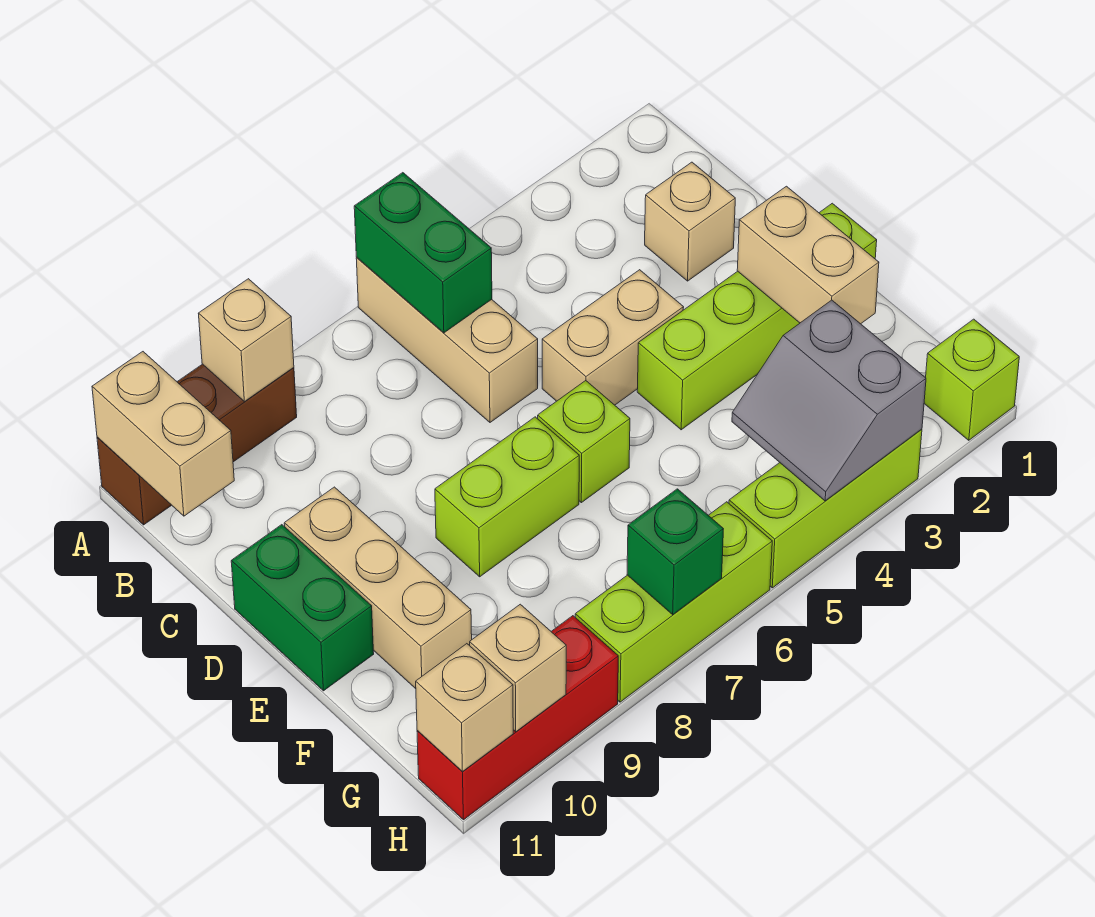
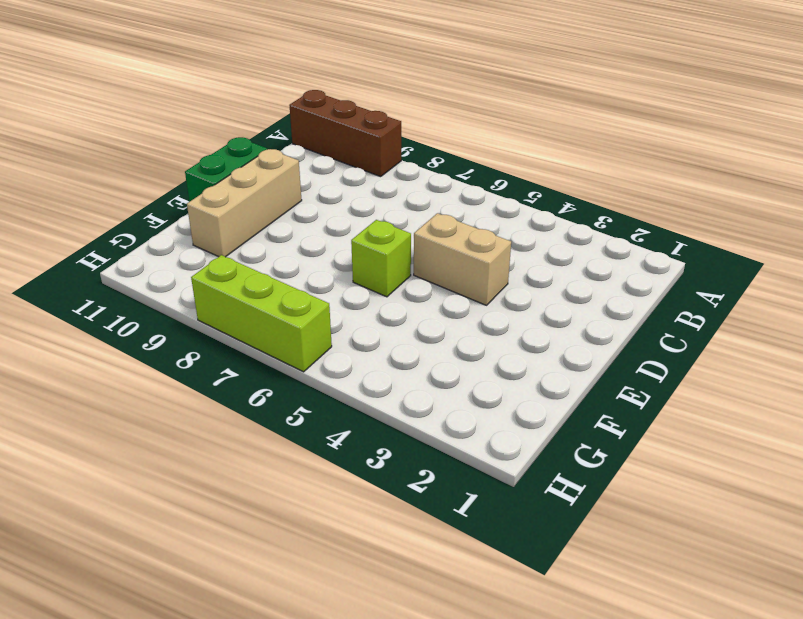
none -> tan brick A6:C6 level 1
none -> tan brick C2 level 1
none -> lime brick E1:E4 level 1

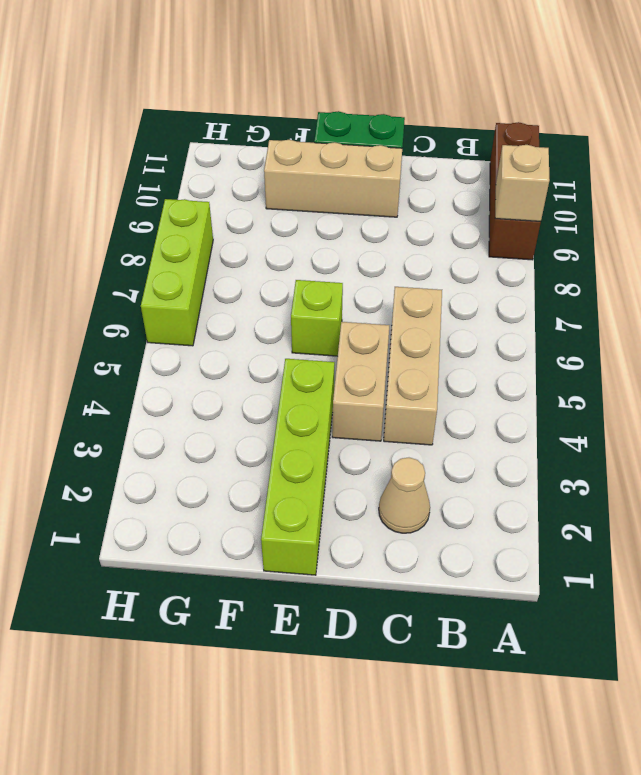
tan cone C2 level 1 -> tan brick C2 level 1
tan brick C4:C6 level 1 -> tan brick A6:C6 level 1
none -> lime brick E7:E8 level 1
none -> lime brick H1 level 1
none -> lime brick H3:H5 level 1

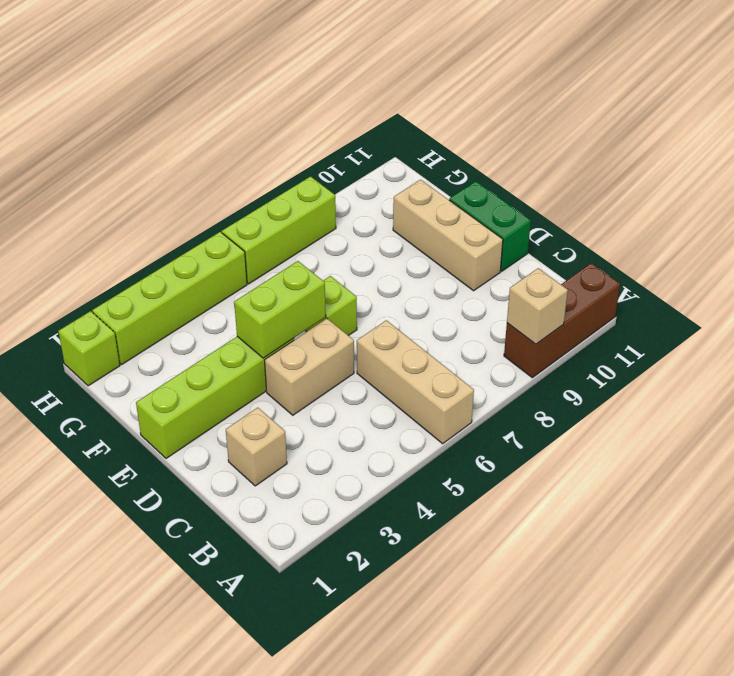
lime brick E4:E5 level 2 -> lime brick E7:E8 level 1
lime brick H2:H5 level 1 -> lime brick H3:H5 level 1
none -> red brick H9:H11 level 1
none -> green brick A6:B6 level 2
none -> tan brick A11:B11 level 2

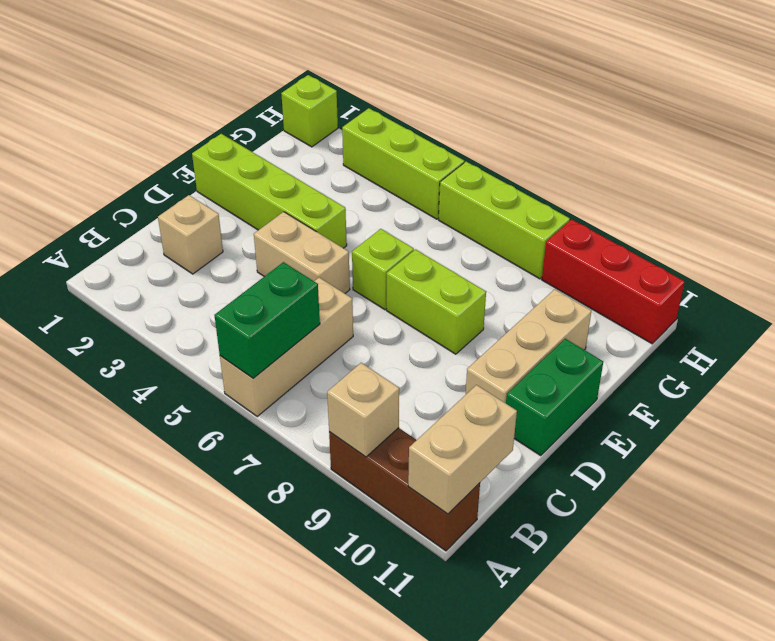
none -> tan brick E2:F2 level 2
none -> grey slope G3:H4 level 2 top 3
none -> green brick H7 level 2

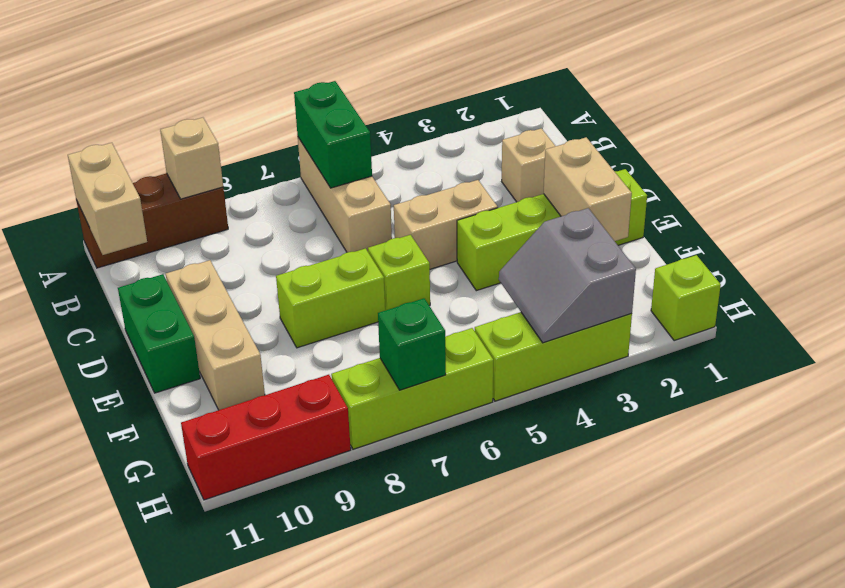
none -> tan brick H10 level 2
none -> tan brick H11 level 2

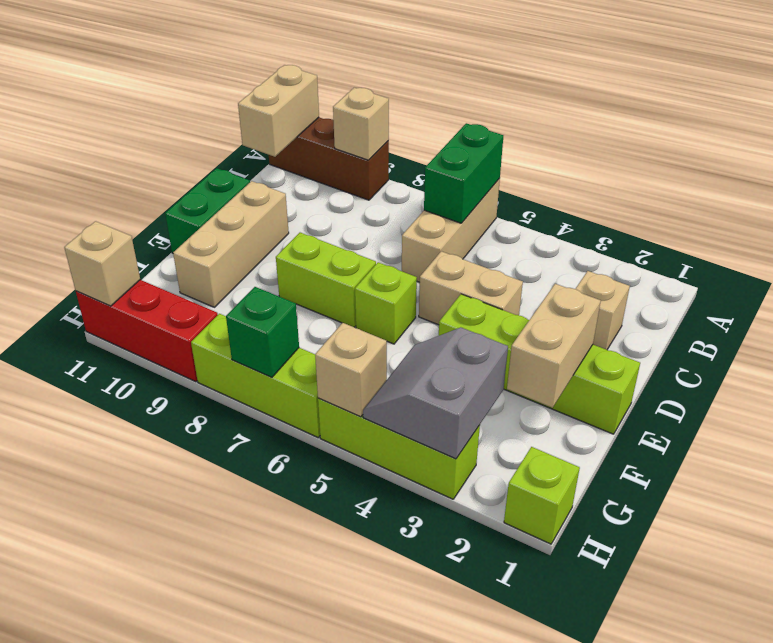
tan brick H5 level 2 -> tan brick H10 level 2

